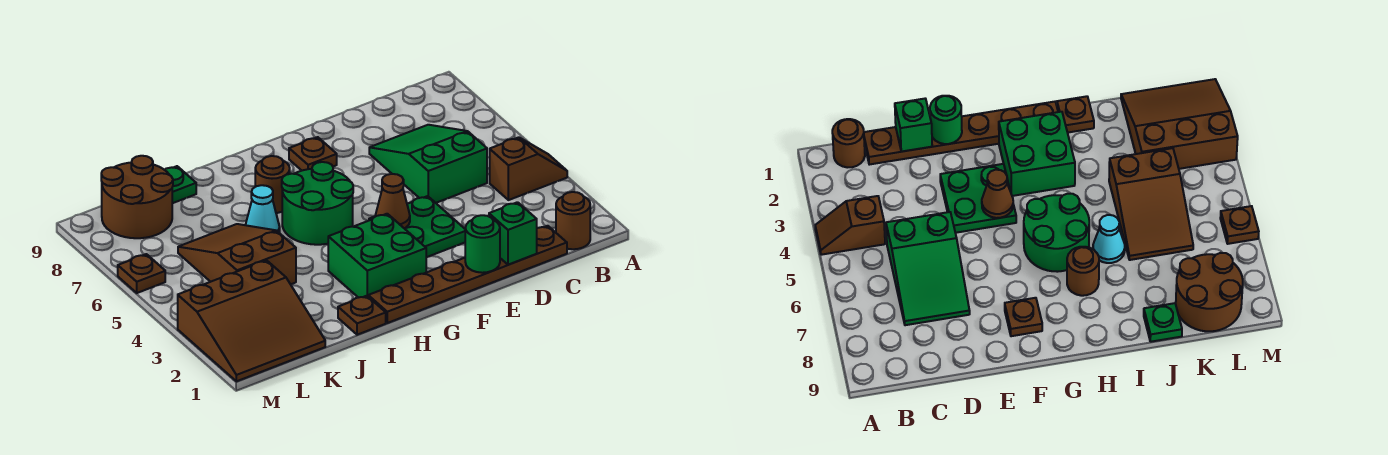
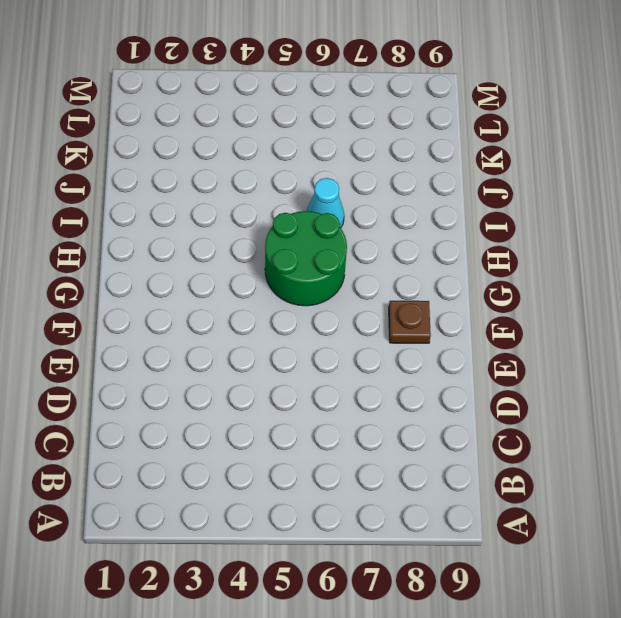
none -> brown slope A4:B4 level 1 top B
none -> brown round brick B1 level 1
none -> brown plate C1:H1 level 1

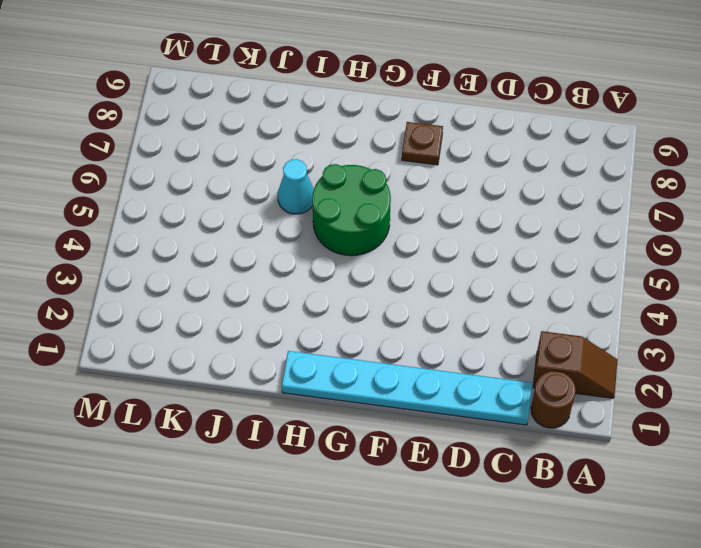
brown slope A2:B2 level 1 top B -> brown slope A4:B4 level 1 top B
cyan plate C1:H1 level 1 -> brown plate C1:H1 level 1
none -> green slope C5:D7 level 1 top 5
none -> green plate E3:F4 level 1
none -> green brick G2:H3 level 1

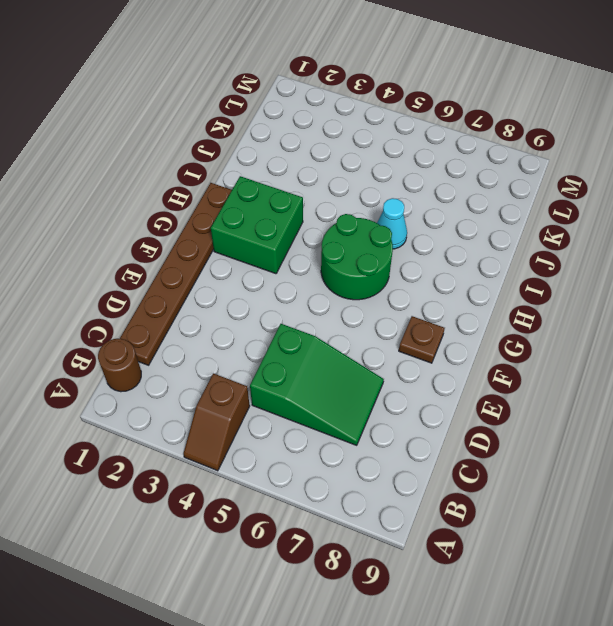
none -> green plate E3:F4 level 1
none -> brown round brick H7 level 1
none -> brown plate I1 level 1

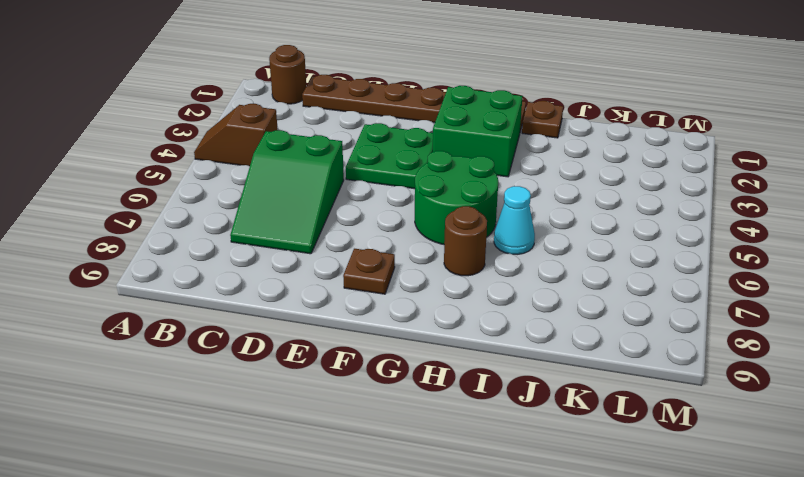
none -> brown slope J4:K6 level 1 top 4
none -> green plate J9 level 1
none -> brown slope K1:M3 level 1 top 3

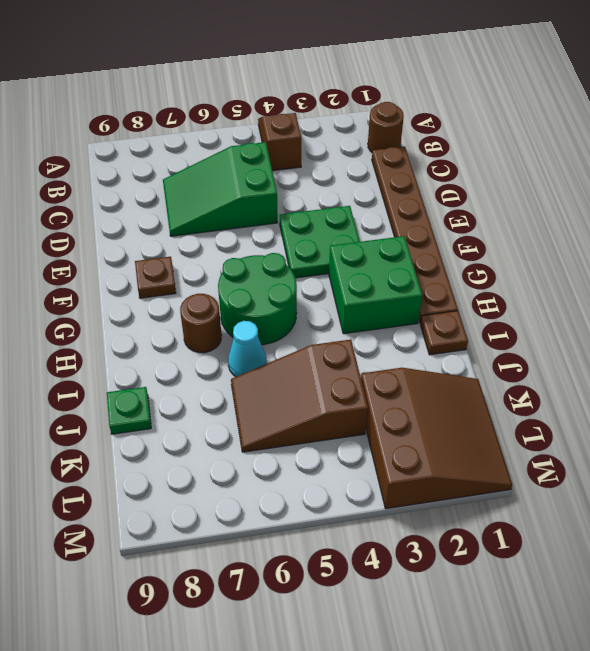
none -> brown round brick K8:L9 level 1
none -> brown plate M6 level 1
none -> green brick D1 level 2

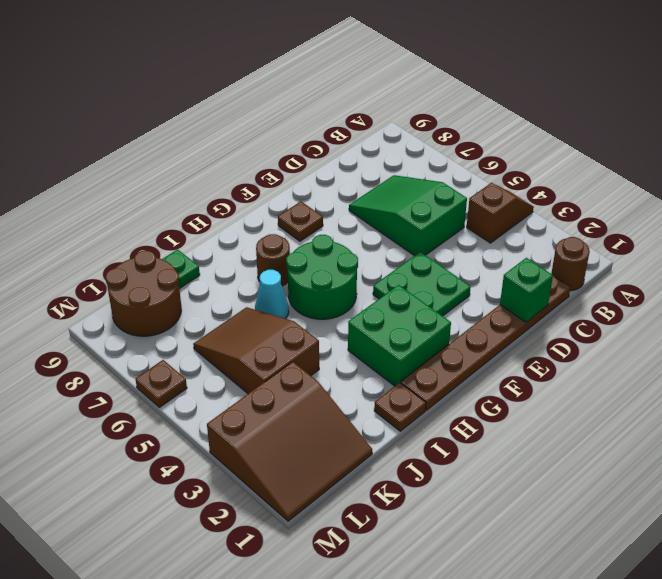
none -> green round brick E1 level 2
none -> brown cone F4 level 2

